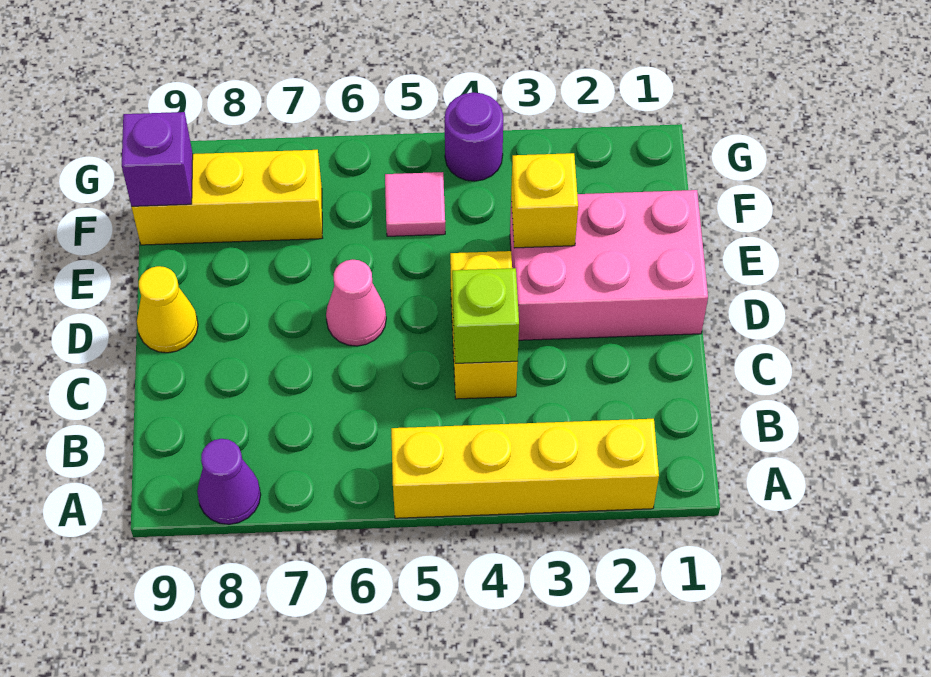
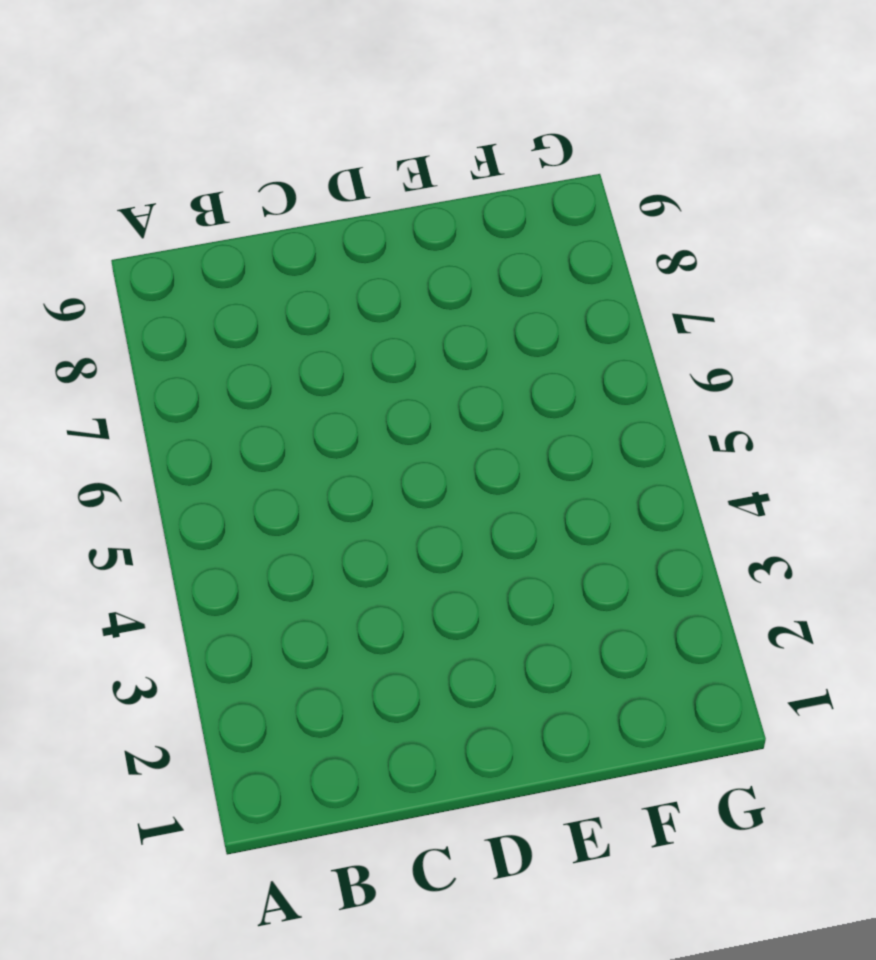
none -> yellow brick A2:A5 level 1
none -> purple cone A8 level 1
none -> yellow brick C4:D4 level 1

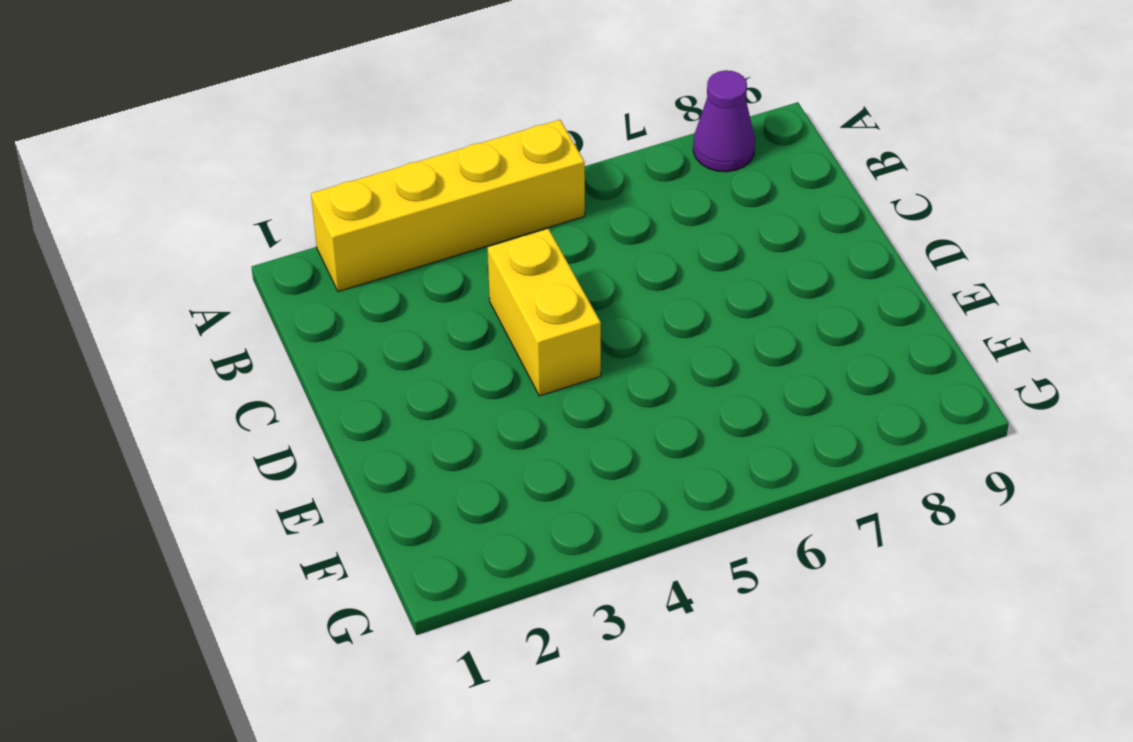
none -> pink brick D1:E3 level 1
none -> pink cone D6 level 1
none -> yellow cone D9 level 1

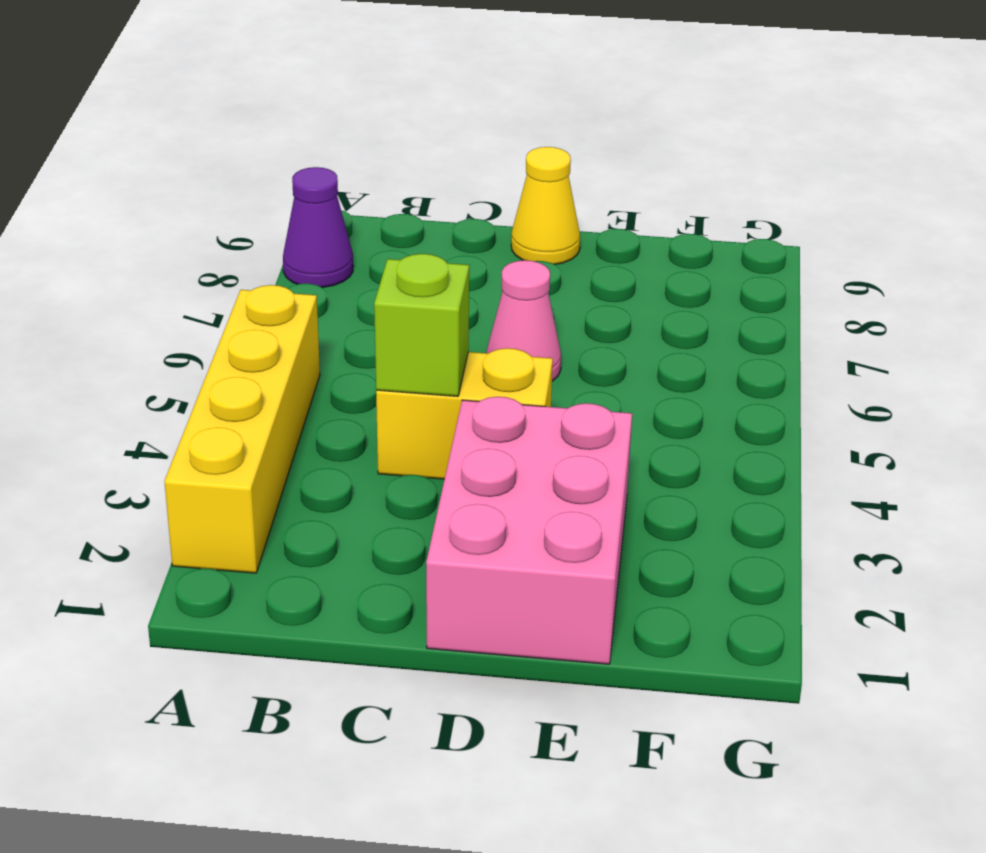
none -> pink tile F5 level 1
none -> yellow brick F7:F9 level 1
none -> purple round brick G4 level 1

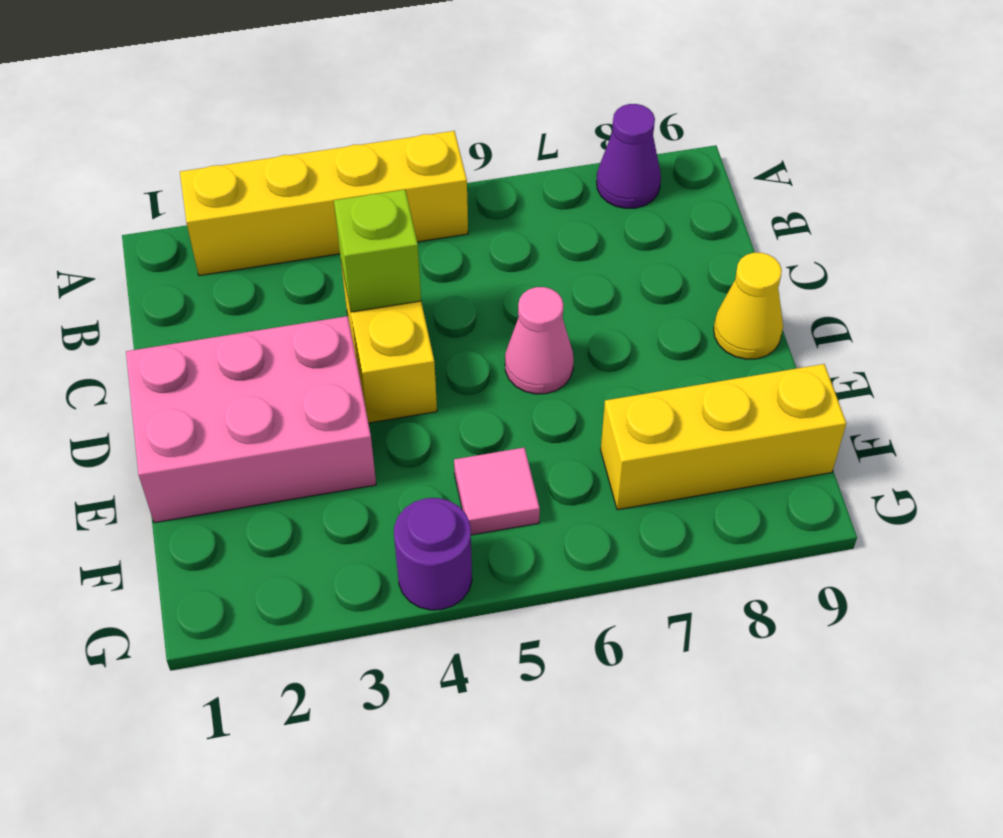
none -> yellow brick E3 level 2
none -> purple brick F9 level 2

